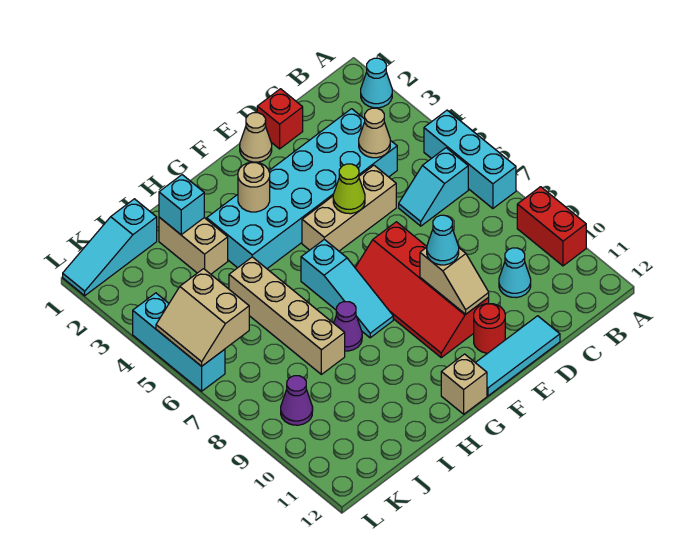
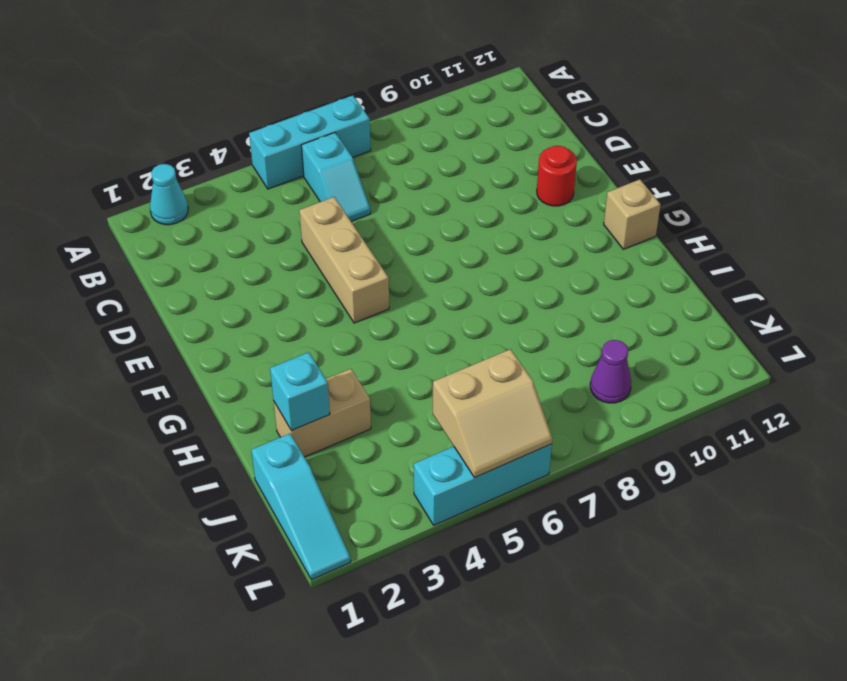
none -> red brick A9:A10 level 1
none -> cyan brick C3:H4 level 1
none -> cyan cone C10 level 1

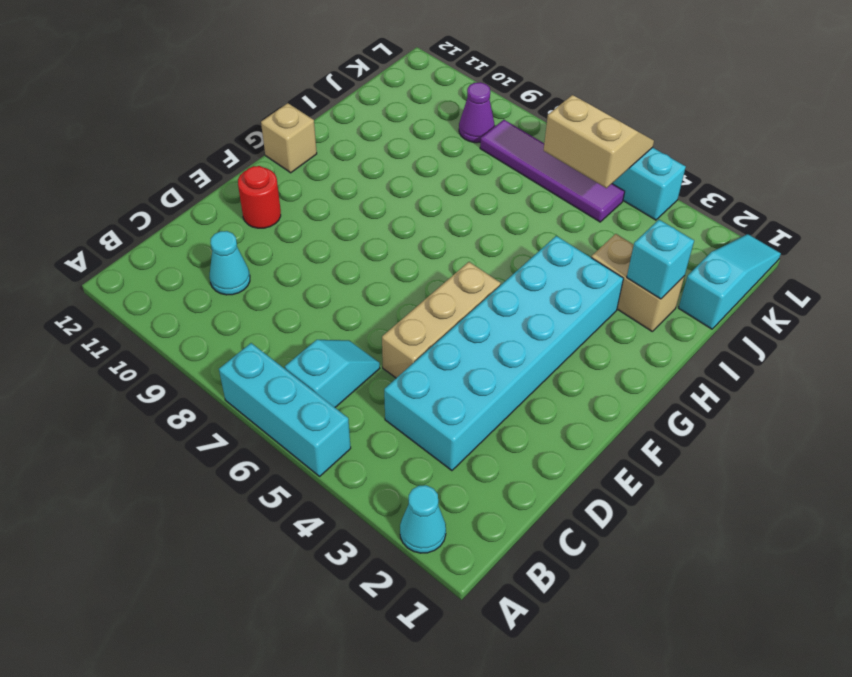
purple tile K5:K8 level 1 -> none
none -> red brick A9:A10 level 1
none -> red brick D1 level 1
none -> cyan tile D12:F12 level 1

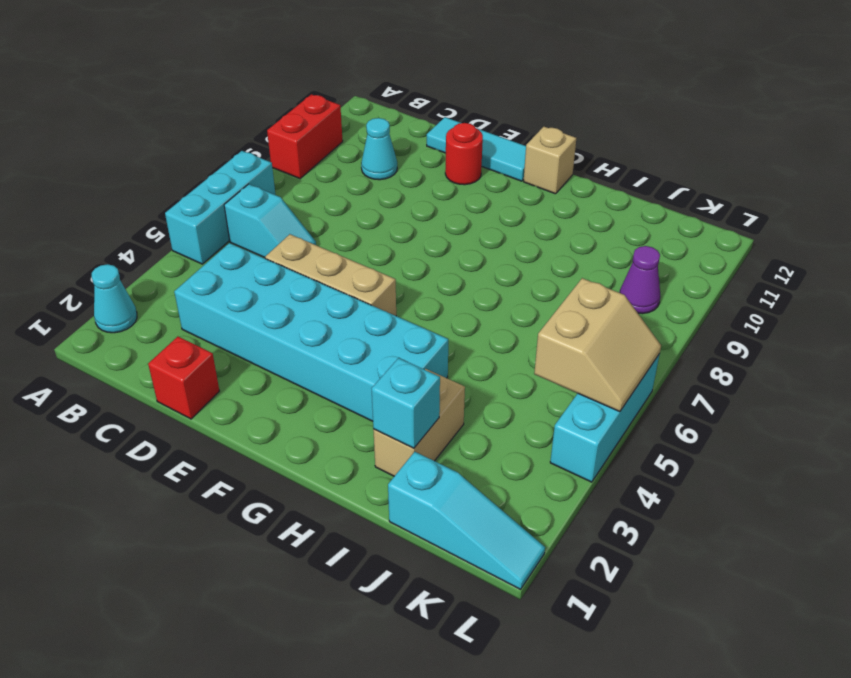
none -> tan cone E1 level 1
none -> red slope E7:F10 level 1 top E
none -> cyan slope G6:G8 level 1 top 6

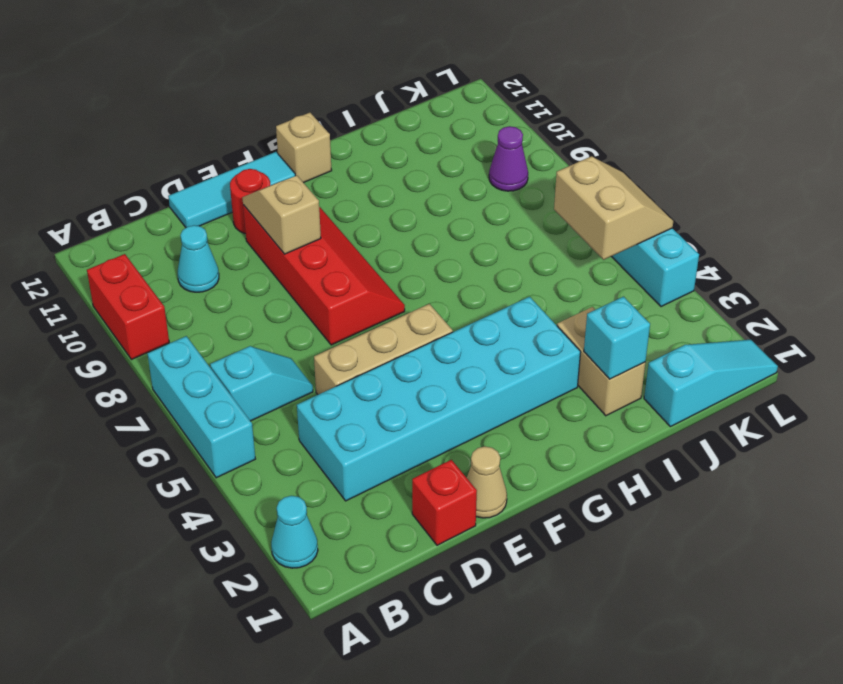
none -> cyan slope G6:G8 level 1 top 6
none -> purple cone H8 level 1
none -> tan brick I5:I8 level 1

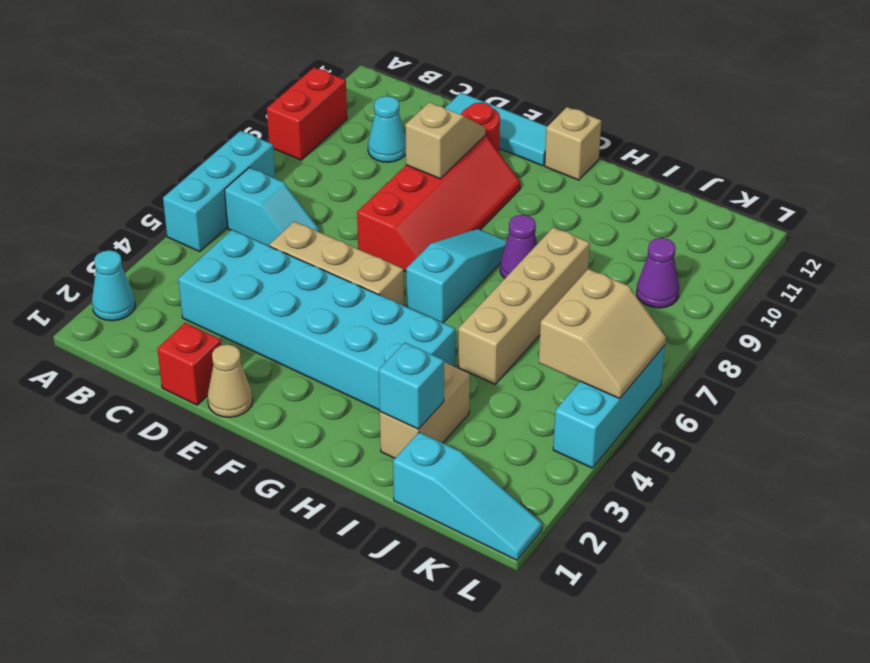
none -> tan cone C4 level 2
none -> lime cone E5 level 2
none -> tan round brick G3 level 2

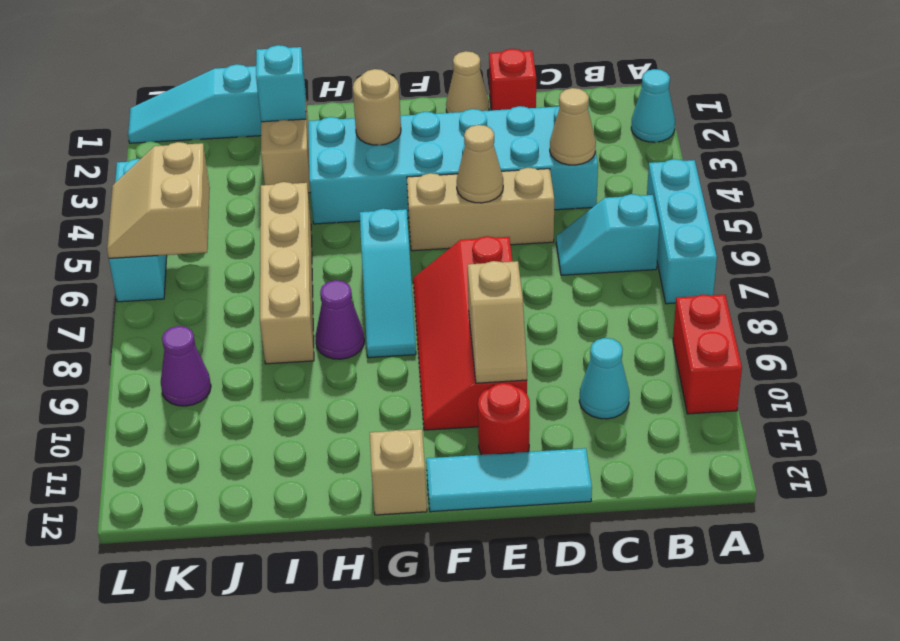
tan cone E5 level 2 -> lime cone E5 level 2
none -> cyan cone E9 level 3

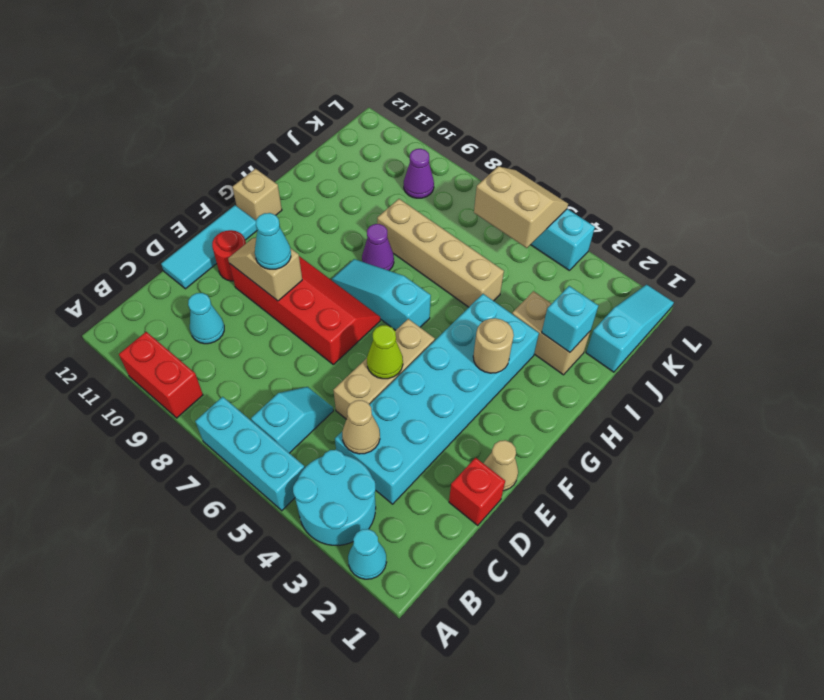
cyan round brick A3:B4 level 1 -> none

